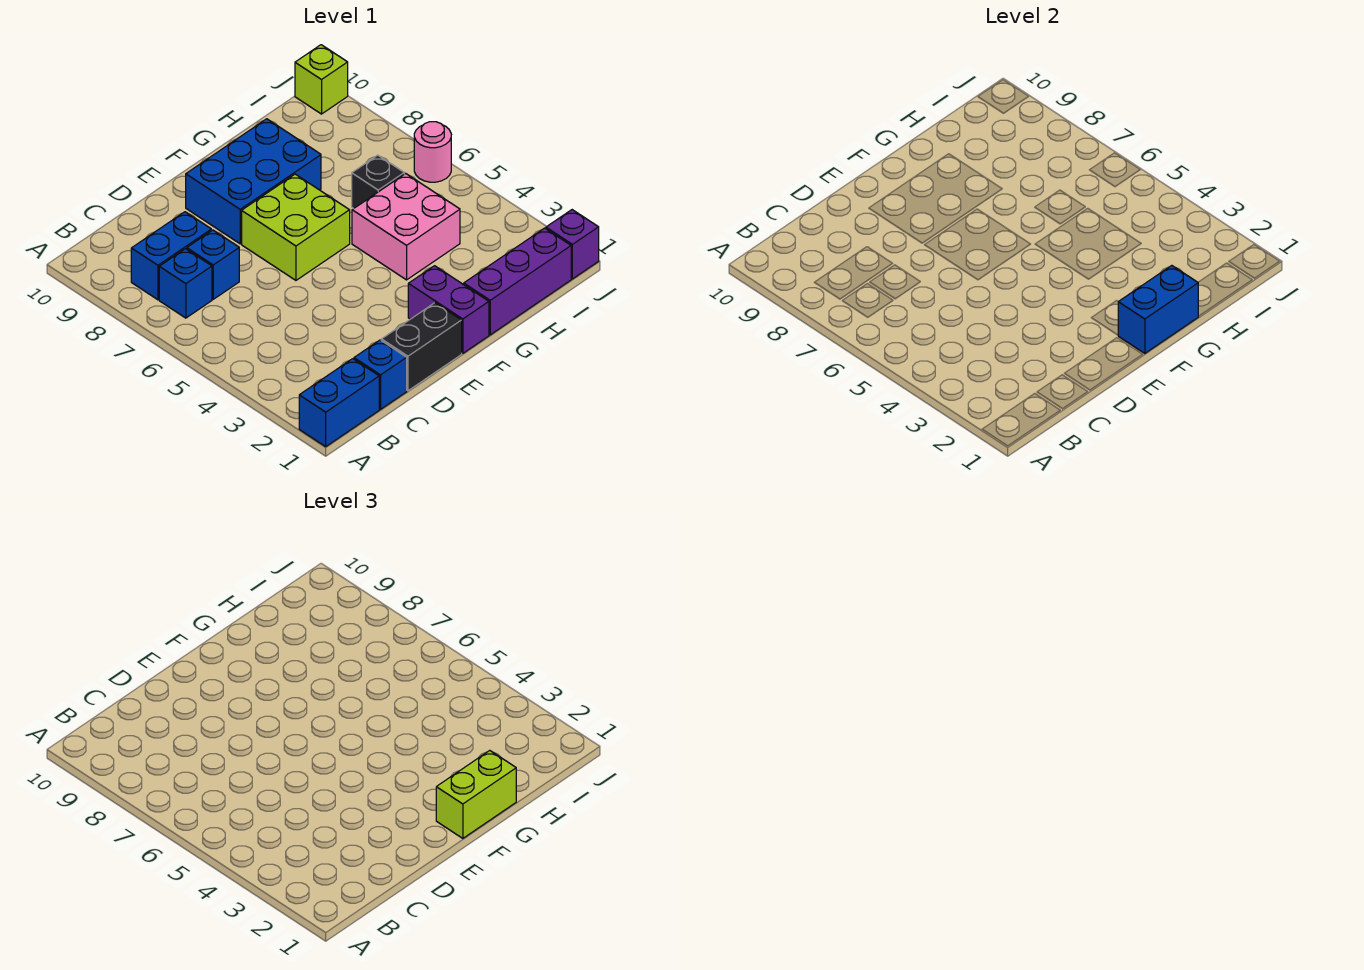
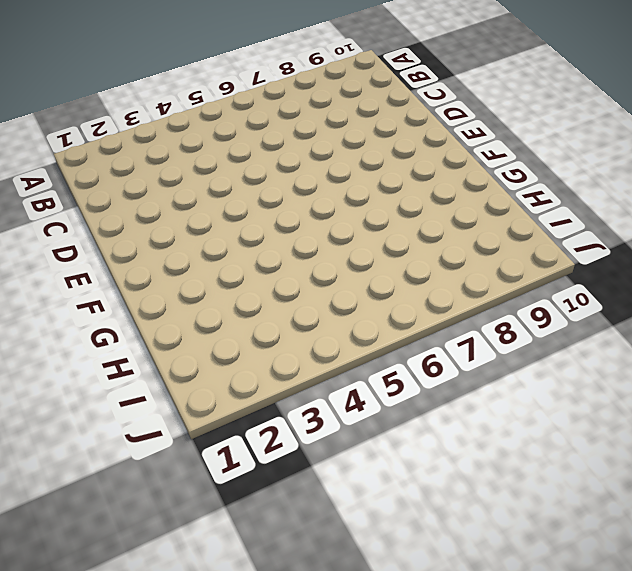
none -> blue brick A1:B1 level 1
none -> blue brick B7 level 1
none -> blue brick B8:C8 level 1

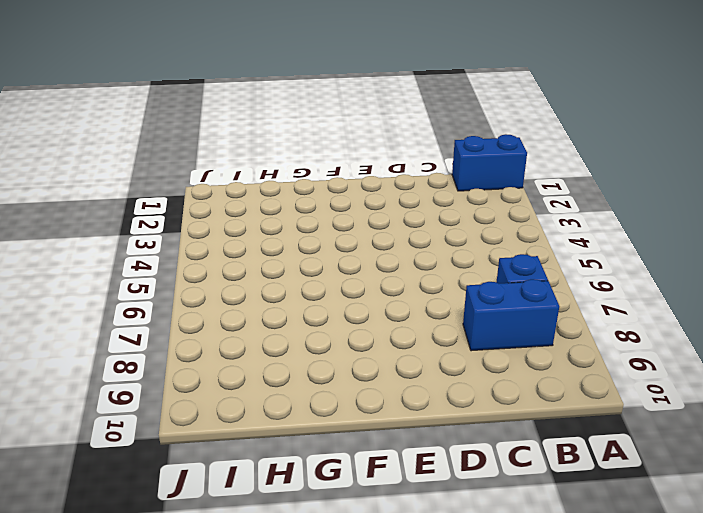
none -> blue brick C1 level 1
none -> blue brick C7 level 1
none -> black brick D1:E1 level 1

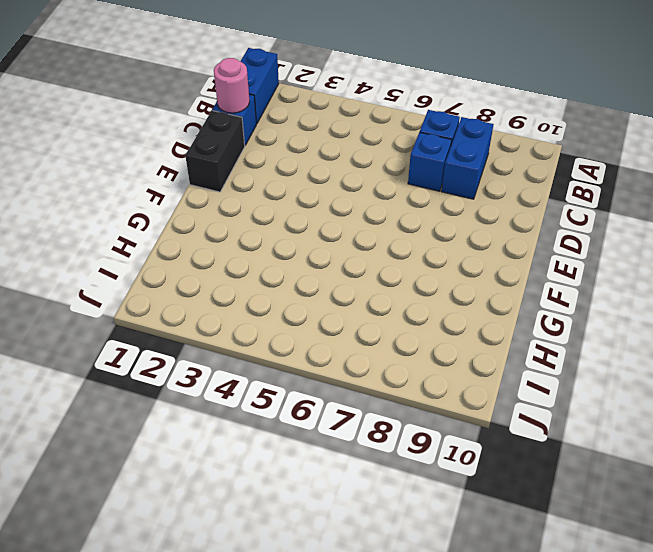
pink round brick C1 level 2 -> pink round brick J6 level 1
none -> lime brick E6:F7 level 1
none -> blue brick E8:G9 level 1
none -> purple brick F1:F2 level 1

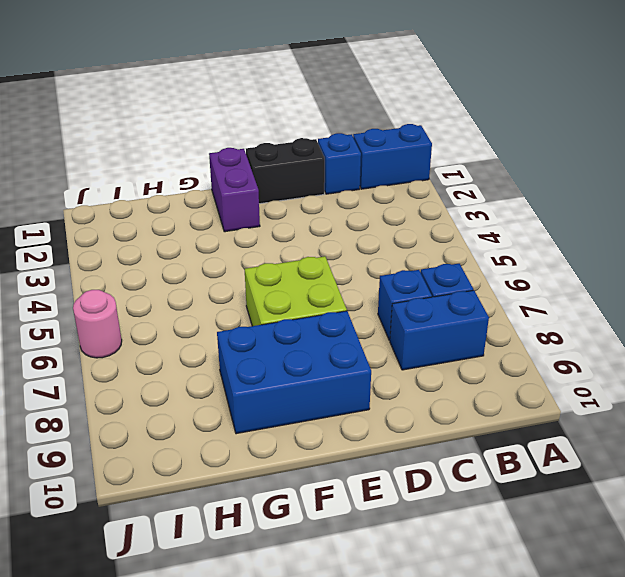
none -> purple brick G1:I1 level 1
none -> pink brick G4:H5 level 1
none -> black brick H6 level 1

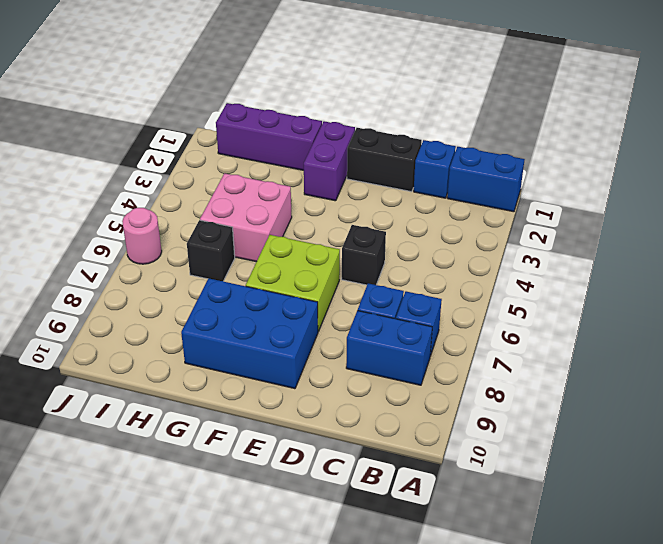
black brick D5 level 1 -> none
none -> purple brick J1 level 1
none -> lime brick J10 level 1
none -> blue brick F1:G1 level 2

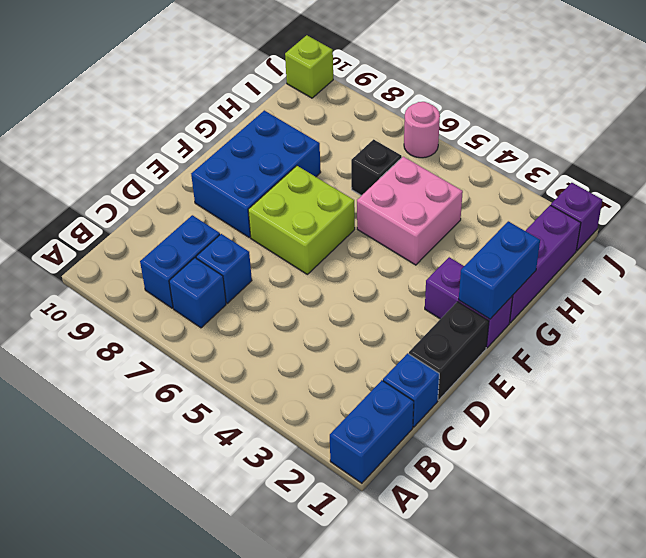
none -> lime brick F1:G1 level 3

